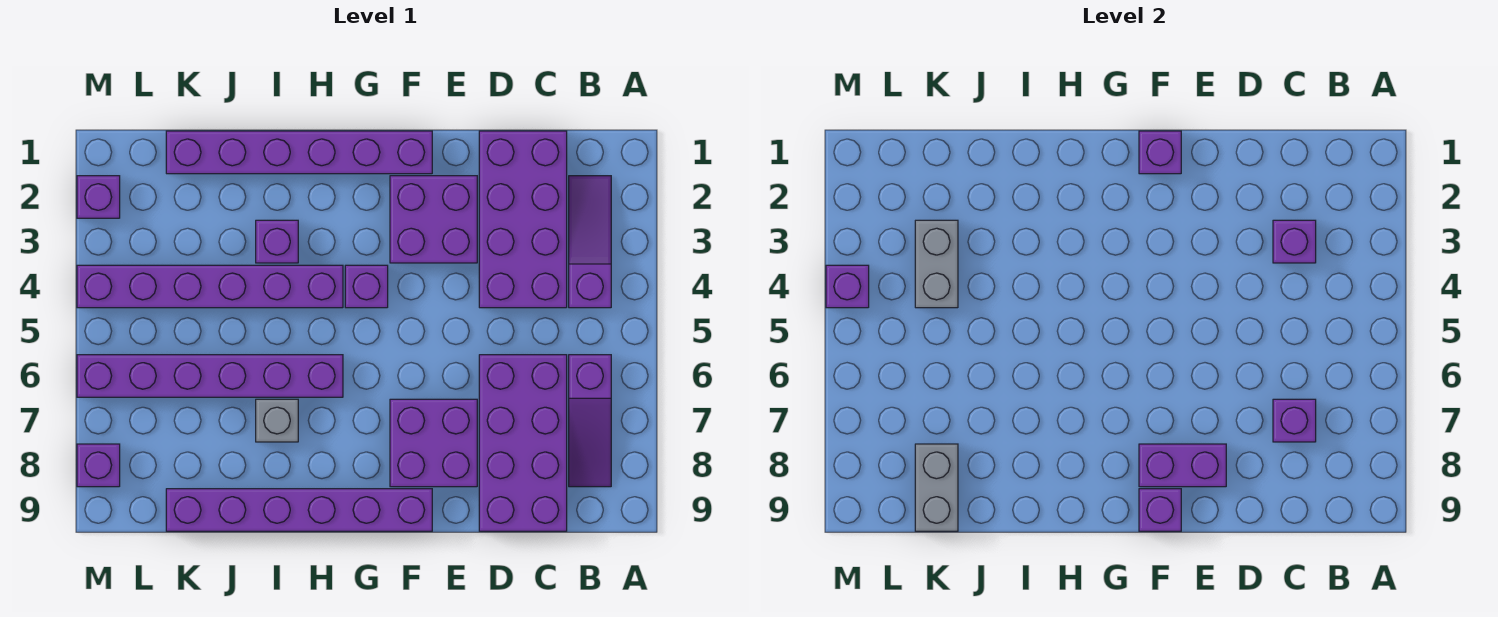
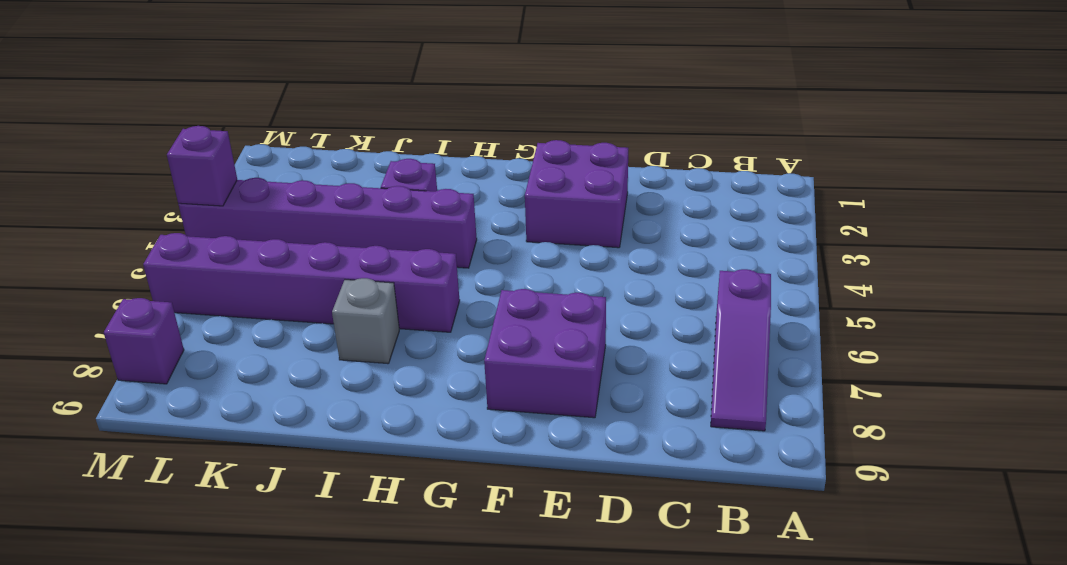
none -> purple slope B2:B4 level 1 top 4
none -> purple brick C1:D4 level 1
none -> purple brick C6:D9 level 1

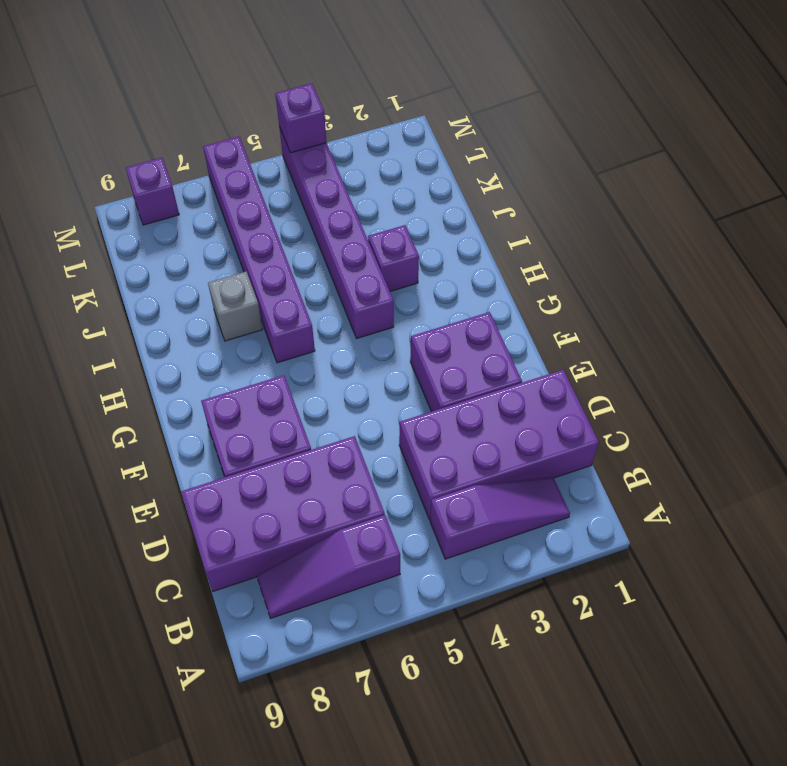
none -> purple brick F1:K1 level 1
none -> purple brick F9:K9 level 1
none -> purple brick G4 level 1

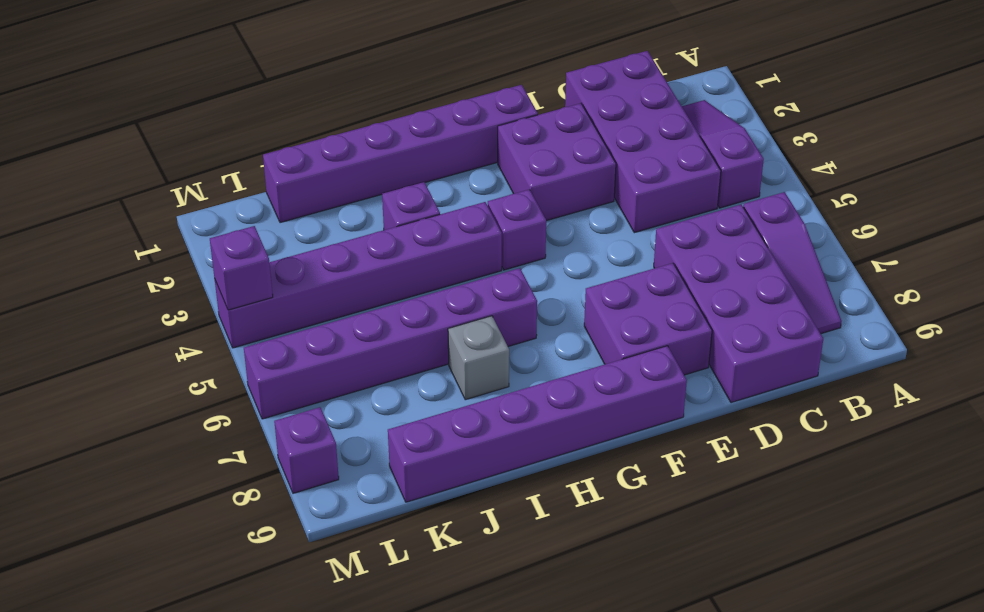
none -> purple brick M2 level 1
none -> purple brick C3 level 2
none -> purple brick C7 level 2

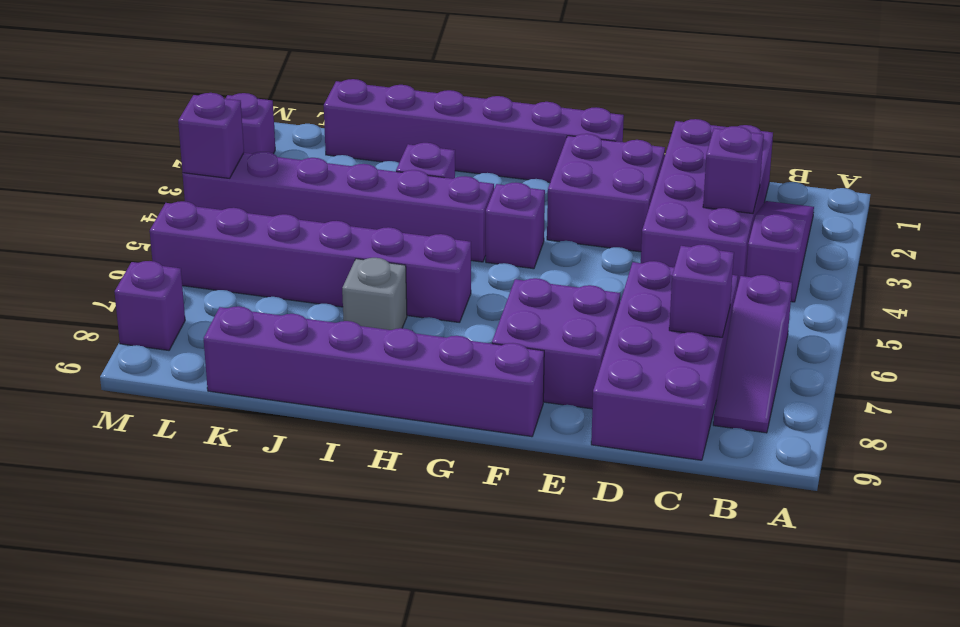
none -> purple brick E8:F8 level 2
none -> purple brick F1 level 2
none -> purple brick F9 level 2

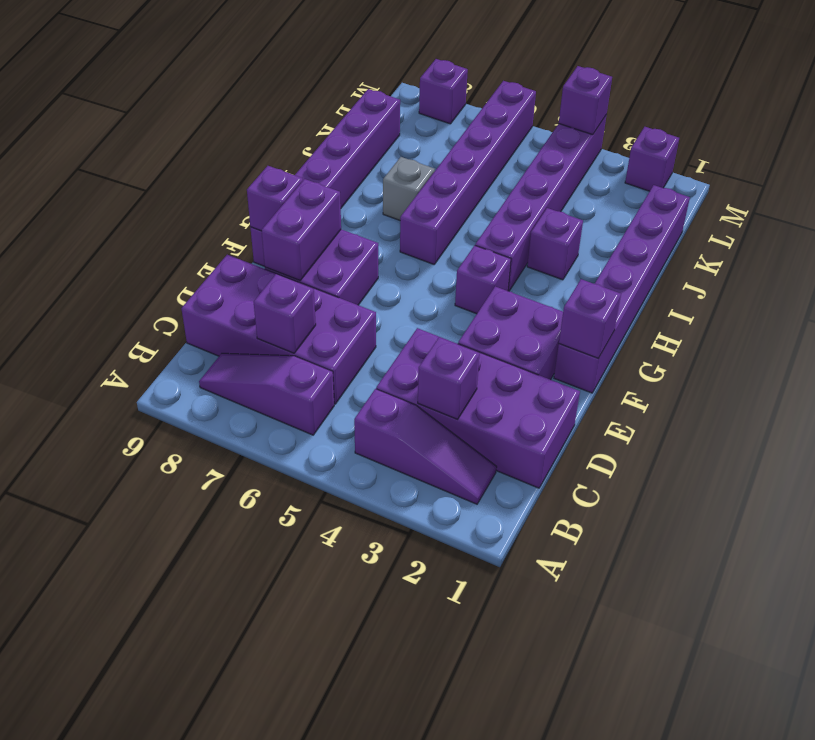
none -> grey brick K3:K4 level 2
none -> grey brick K8:K9 level 2

